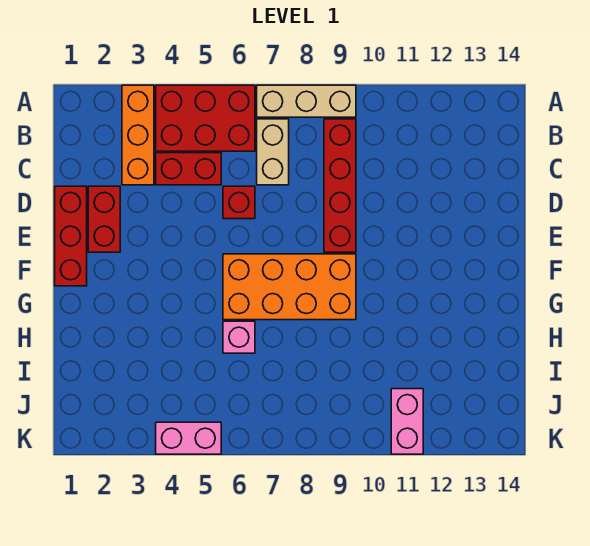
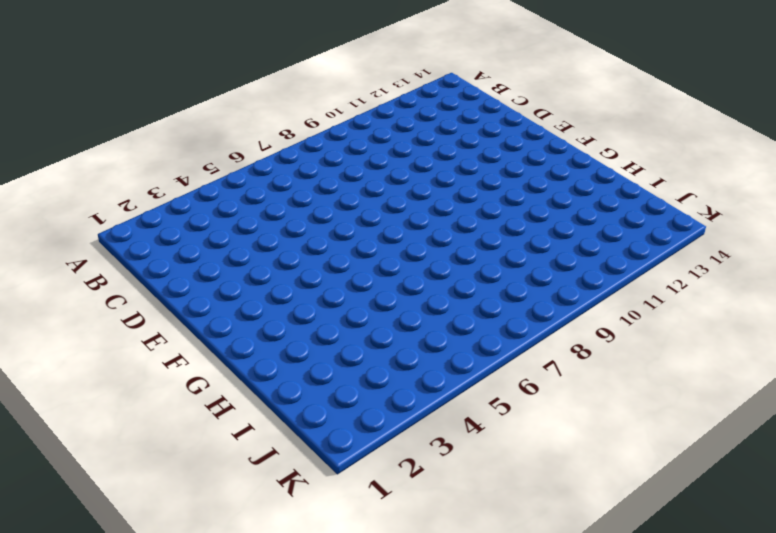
none -> orange brick A3:C3 level 1
none -> red brick A4:B6 level 1
none -> tan brick A7:A9 level 1

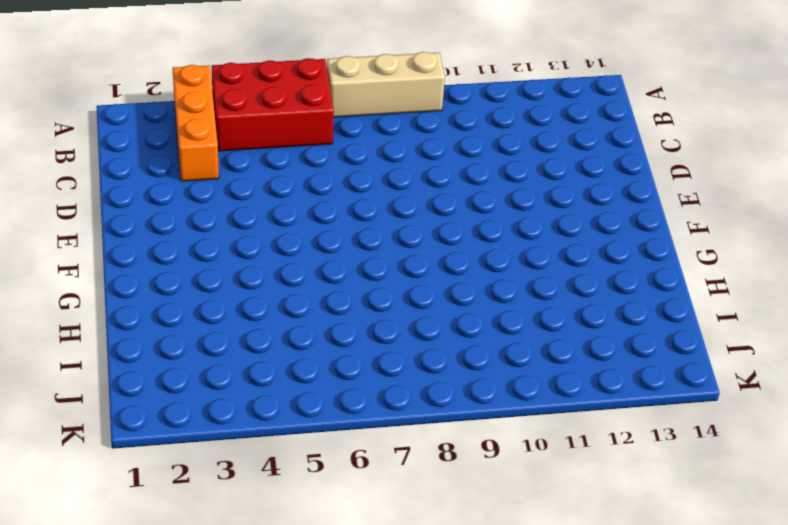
none -> tan brick B7:C7 level 1
none -> red brick B9:E9 level 1
none -> red brick C4:C5 level 1

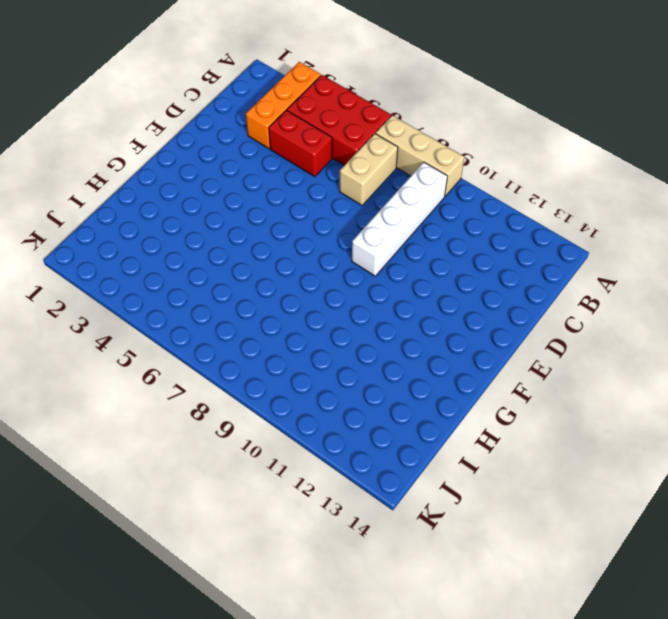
white brick B9:E9 level 1 -> red brick B9:E9 level 1
none -> red brick D1:F1 level 1
none -> red brick D2:E2 level 1
none -> red brick D6 level 1

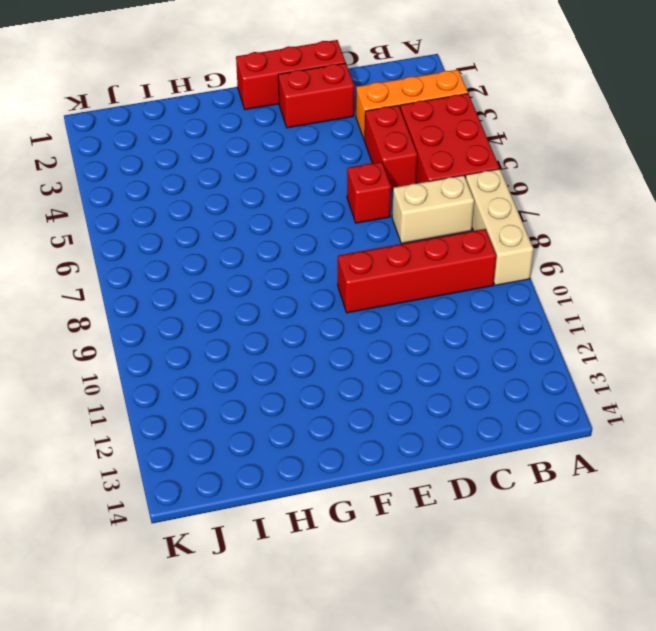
none -> orange brick F6:G9 level 1
none -> pink brick H6 level 1
none -> pink brick J11:K11 level 1

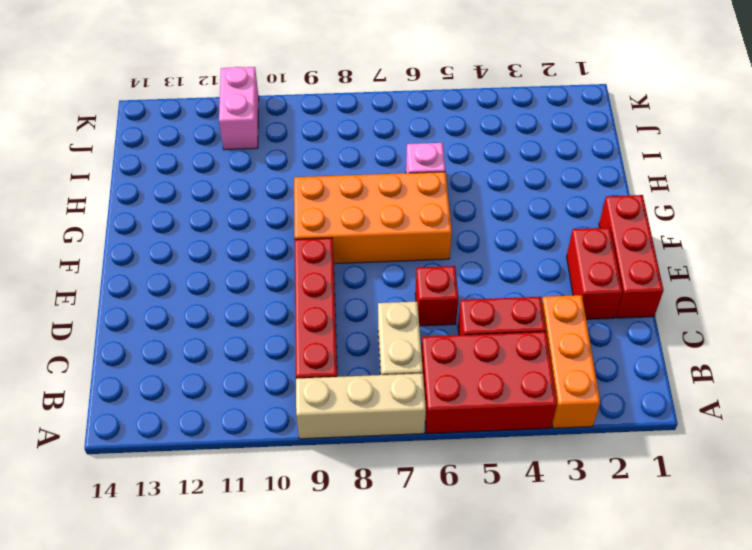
none -> pink brick K4:K5 level 1

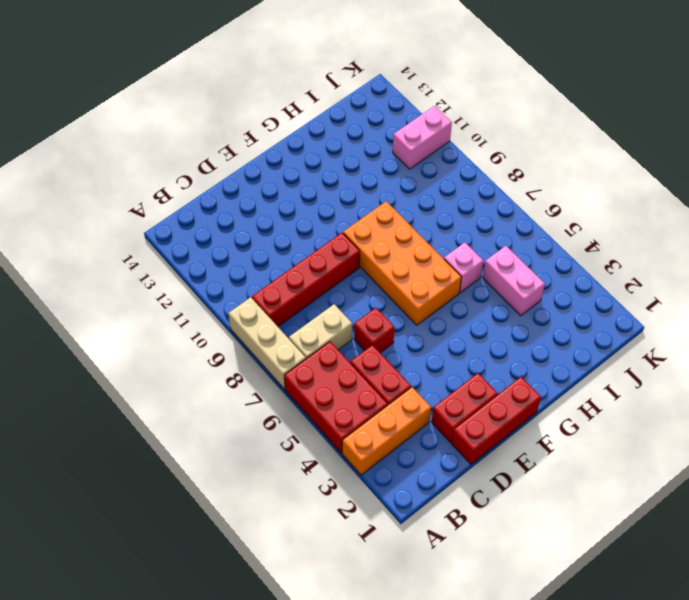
pink brick I4:I5 level 1 -> pink brick K4:K5 level 1

